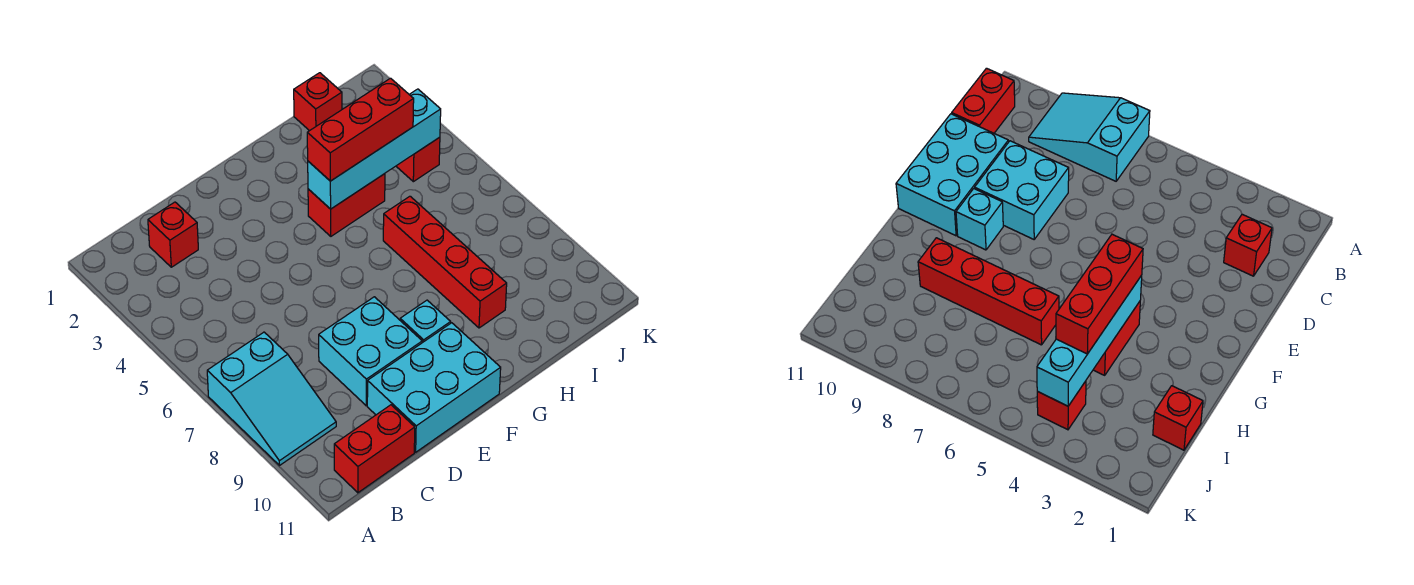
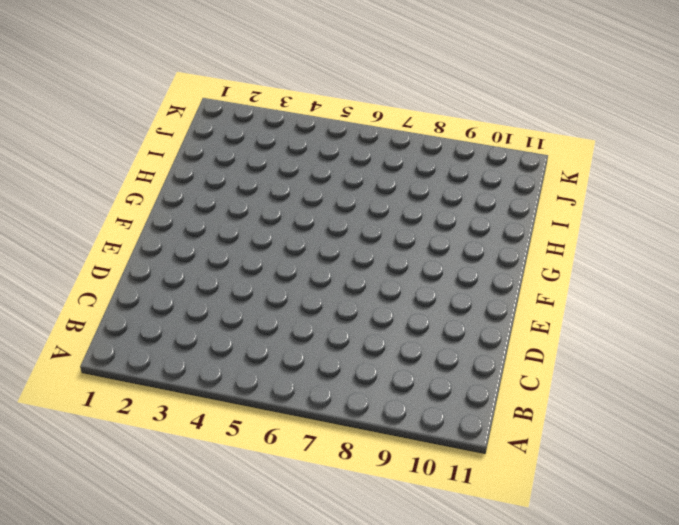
none -> cyan slope A7:B9 level 1 top 7
none -> red brick B11:C11 level 1
none -> red brick C2 level 1

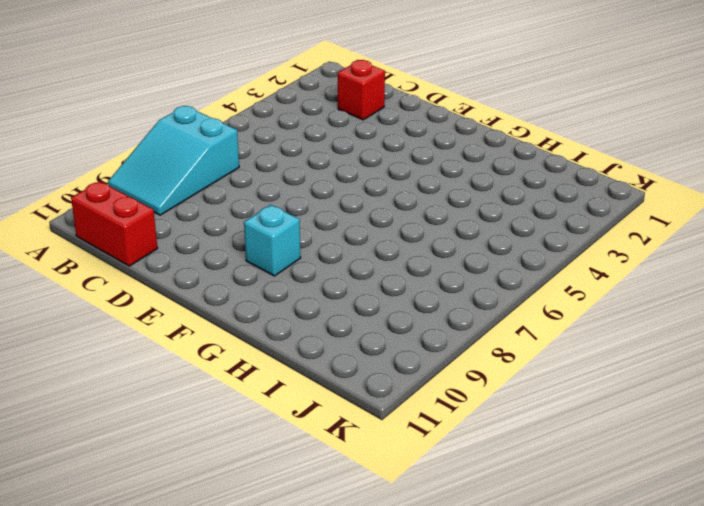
none -> cyan brick D8:E9 level 1
none -> cyan brick D10:F11 level 1
none -> red brick G4:H4 level 1

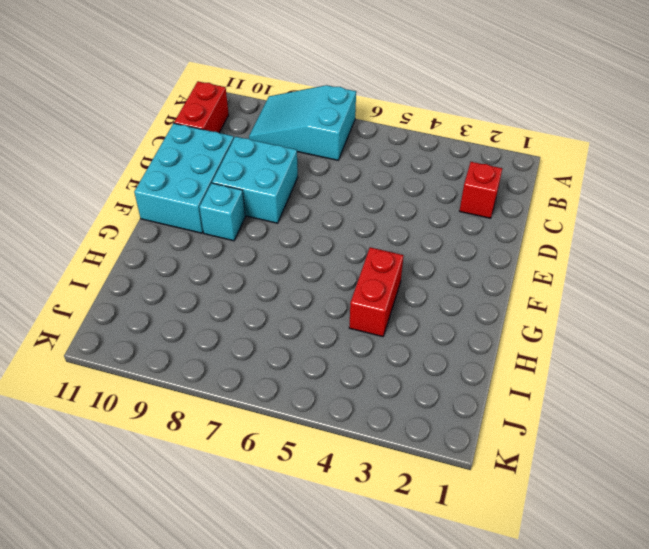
none -> red brick H6:H9 level 1
none -> red brick I1 level 1
none -> red brick J4 level 1

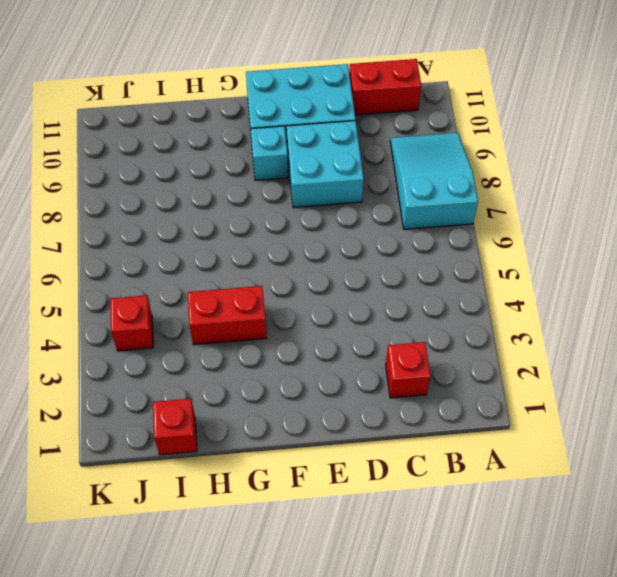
none -> red brick H6:H9 level 1
none -> cyan brick G4:J4 level 2
none -> red brick G4:I4 level 3

